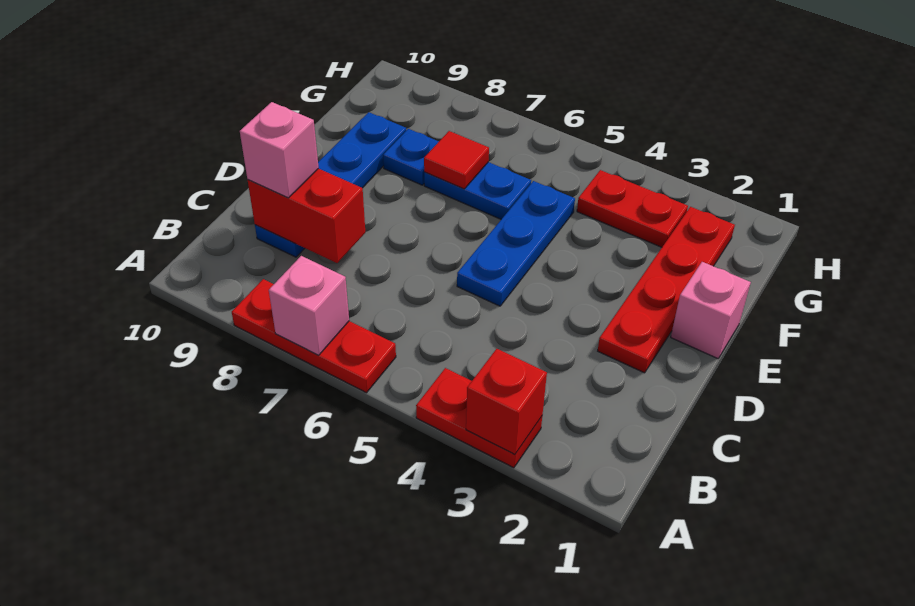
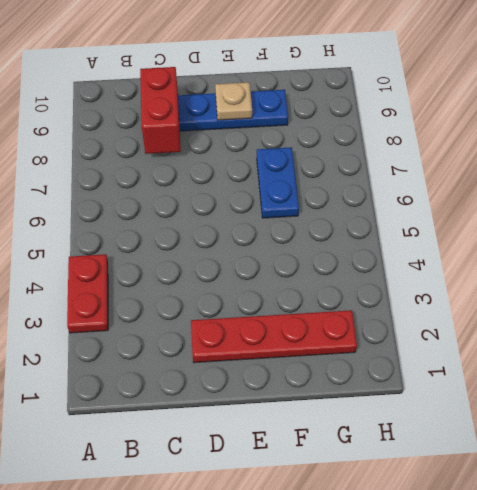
tan plate E9 level 2 -> none
none -> red plate A6:A8 level 1
none -> blue plate D5:F5 level 1
none -> pink brick E1 level 1

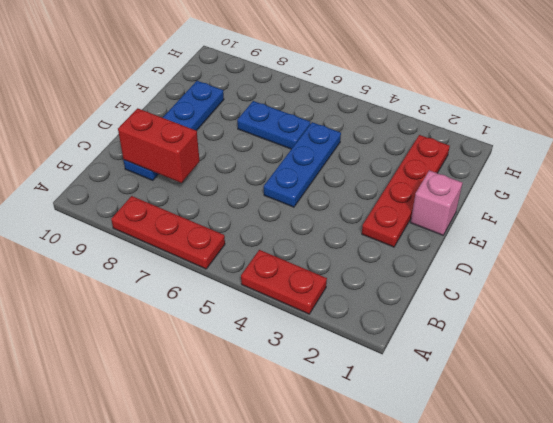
none -> blue plate F8 level 1
none -> red plate G3:G4 level 1
none -> red brick A3 level 2

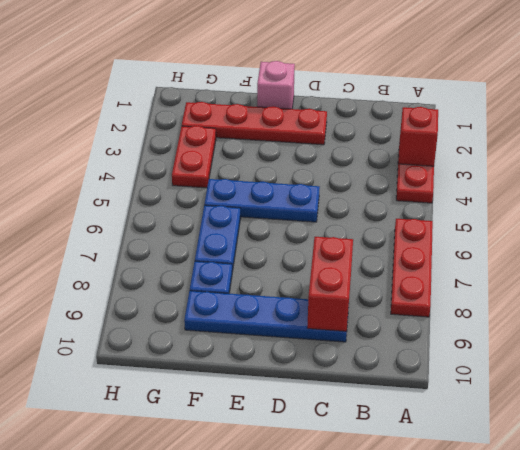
none -> pink brick A7 level 2
none -> red tile F7 level 2
none -> pink brick C9 level 3

